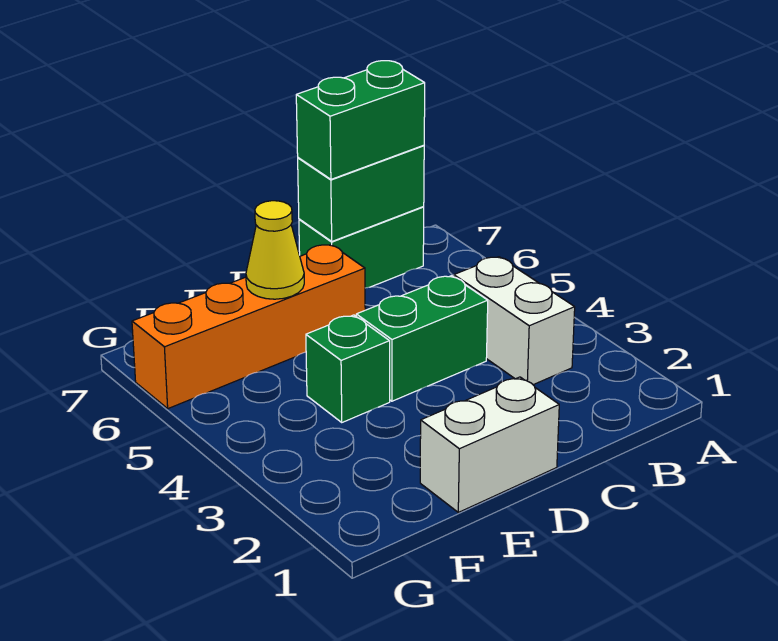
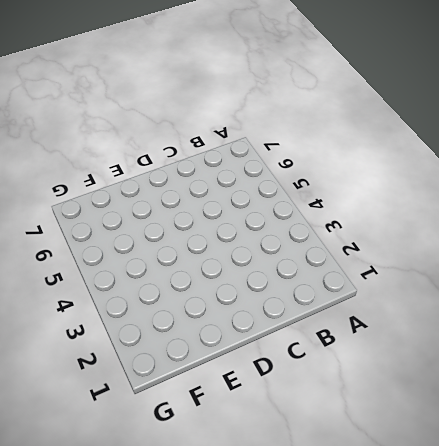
none -> white brick B3:B4 level 1
none -> green brick B7:C7 level 1

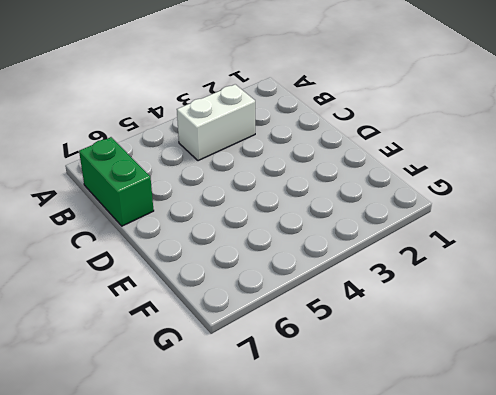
none -> green brick C4:D4 level 1
none -> white brick D1:E1 level 1

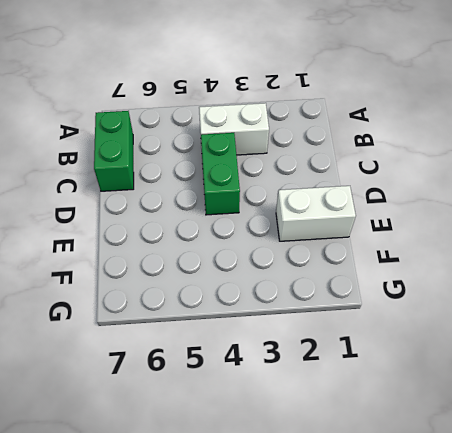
white brick E1:E2 level 1 -> white brick D1:E1 level 1
none -> orange brick D6:G6 level 1
none -> green brick E4 level 1

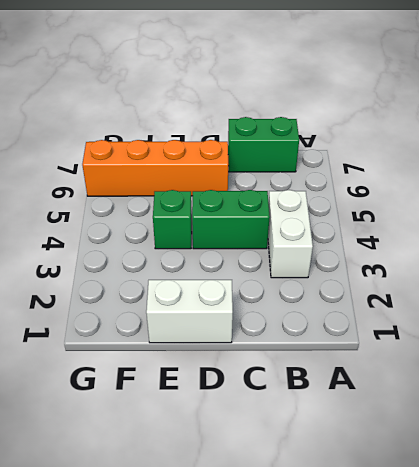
none -> green brick B7:C7 level 2
none -> yellow cone E6 level 2

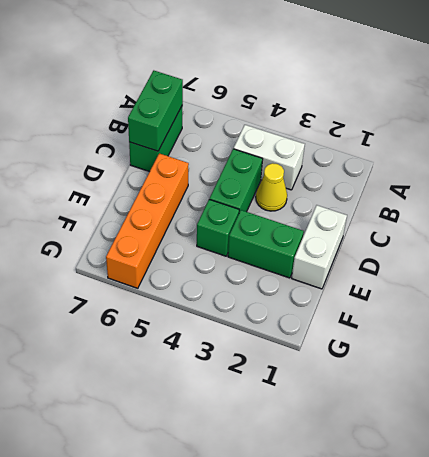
yellow cone C3 level 1 -> yellow cone E6 level 2
green brick E2:E3 level 1 -> green brick B7:C7 level 3

